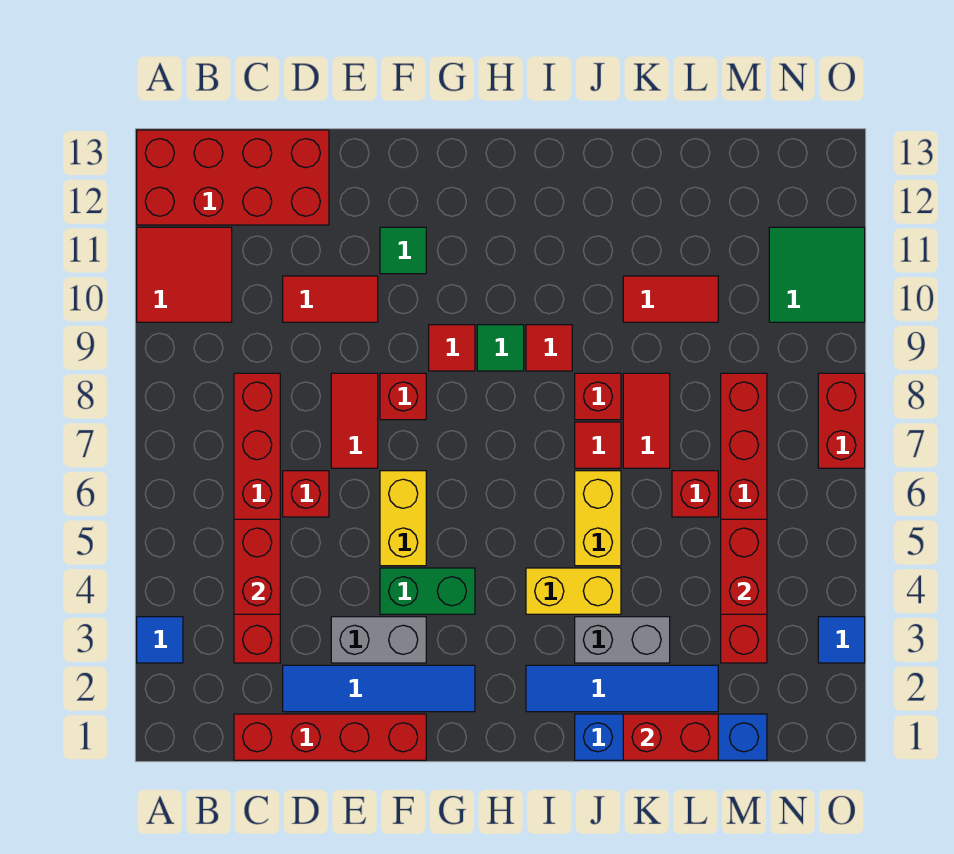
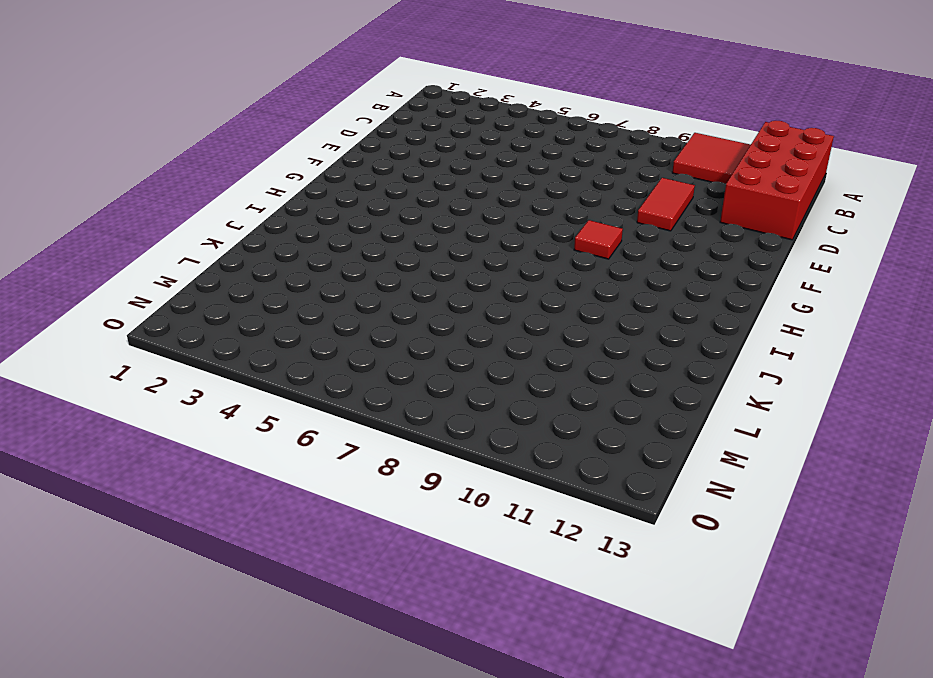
none -> blue tile A3 level 1
none -> red brick C1:F1 level 1
none -> red brick C3:C8 level 1
none -> blue tile D2:G2 level 1

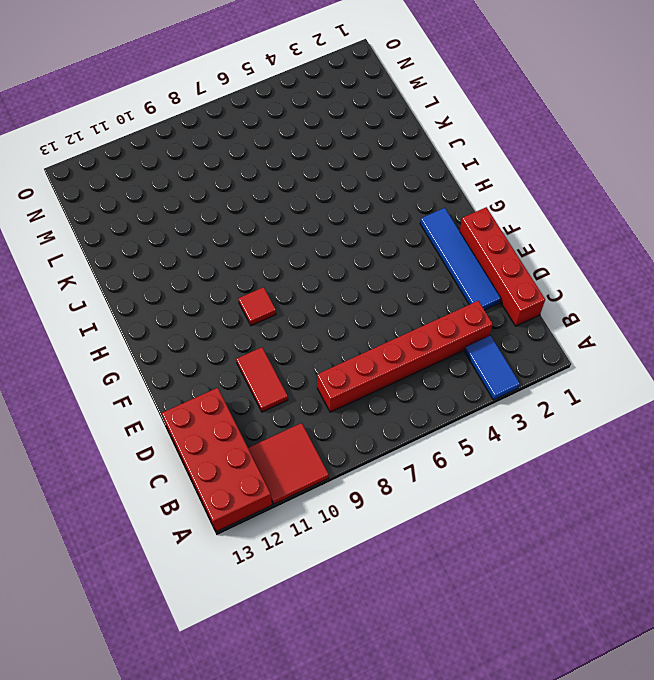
blue tile A3:B3 level 1 -> blue tile A3 level 1
none -> red brick D6 level 1
none -> grey brick E3:F3 level 1
none -> red tile E7:E8 level 1
none -> green brick F4:G4 level 1

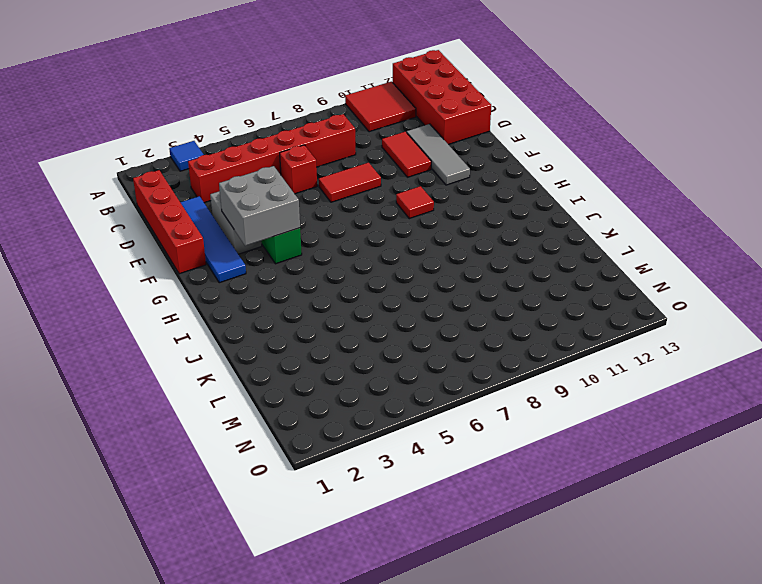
grey tile D11:F11 level 1 -> green tile F11 level 1
grey brick F3:G4 level 2 -> none
none -> yellow brick F5:F6 level 1
none -> red brick F8 level 1
none -> green tile H9 level 1
none -> blue tile I2:L2 level 1

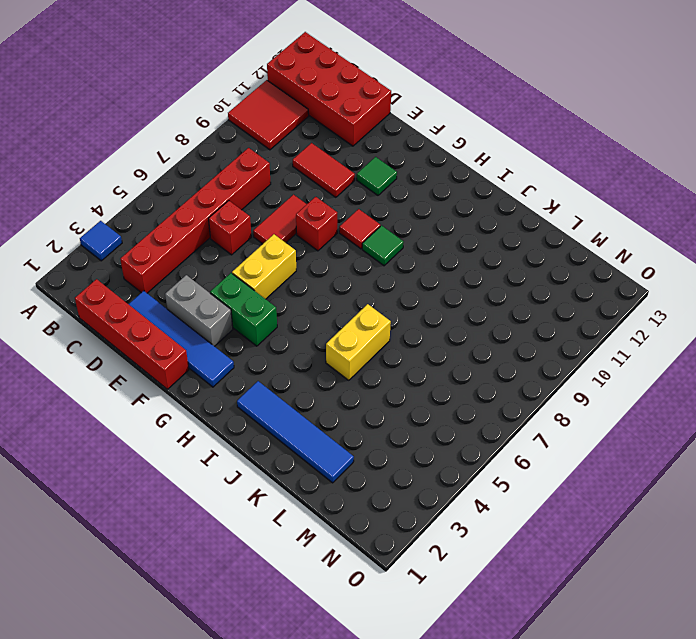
none -> yellow brick I4:J4 level 1
none -> red tile I9 level 1
none -> blue brick J1:M1 level 1
none -> grey brick J3:K3 level 1

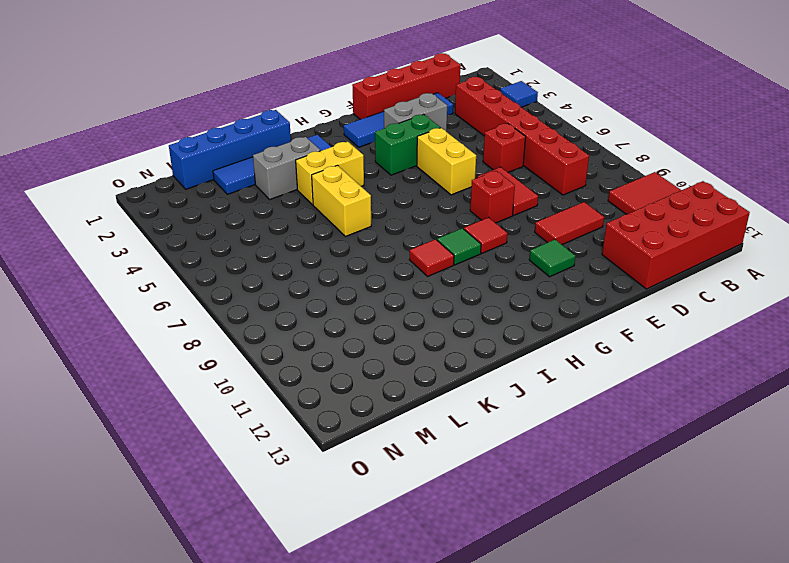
none -> red tile J7 level 1
none -> red brick J8 level 1
none -> red tile K7:K8 level 1
none -> red tile K10:L10 level 1

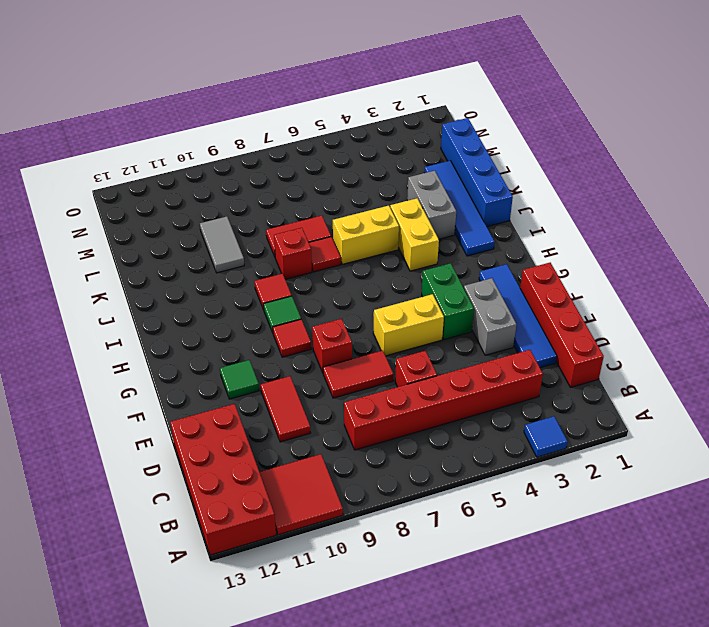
grey tile K10:L10 level 1 -> red tile K10:L10 level 1
none -> red brick L6 level 1
none -> red brick M3:M8 level 1
none -> green tile N10:O11 level 1
none -> blue tile O3 level 1

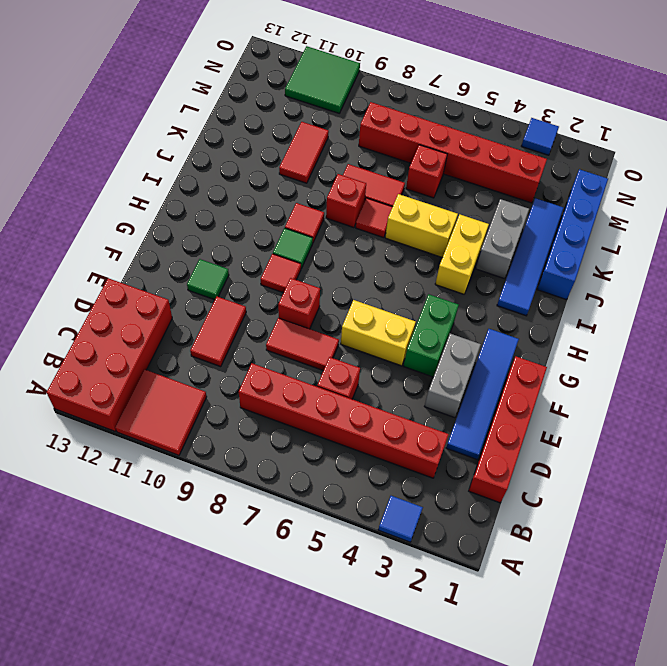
none -> red brick O7:O8 level 1
none -> red brick C4:C5 level 2
none -> red brick K1:L1 level 2
none -> red brick M4:M5 level 2

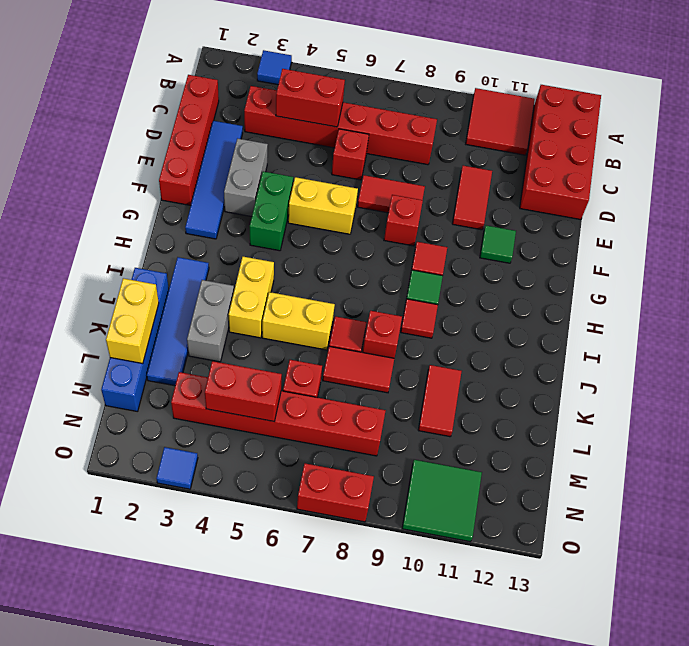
yellow brick K1:L1 level 2 -> red brick K1:L1 level 2

